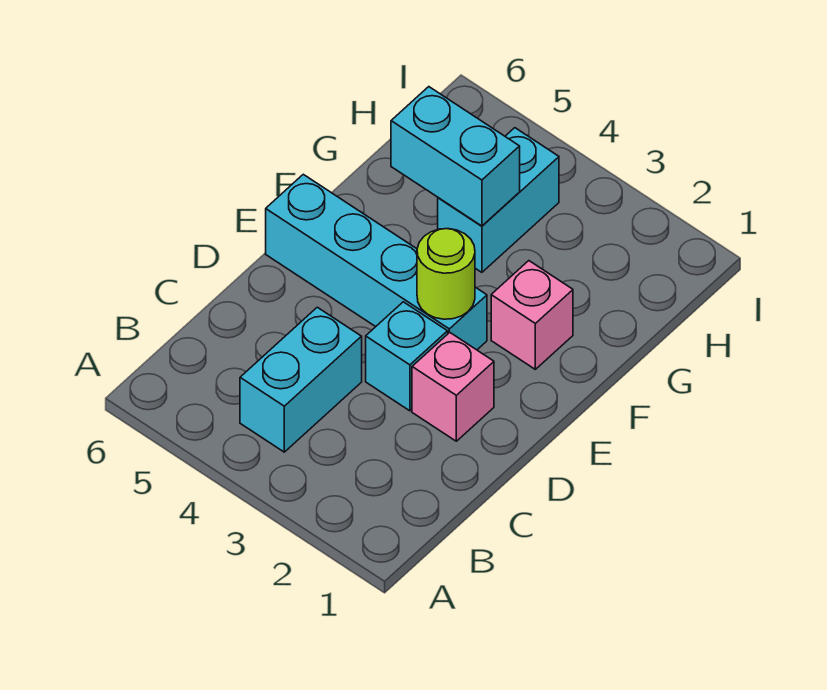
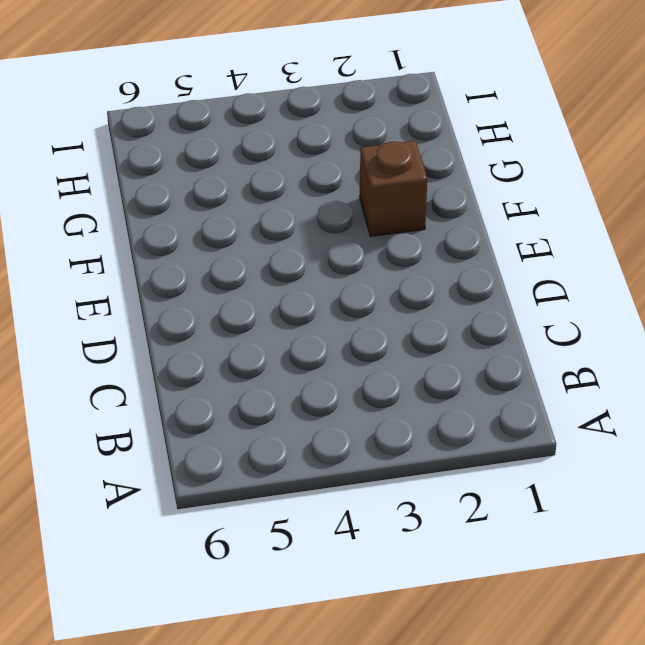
brown brick F2 level 1 -> pink brick F2 level 1
none -> cyan brick B4:C4 level 1
none -> pink brick D2 level 1

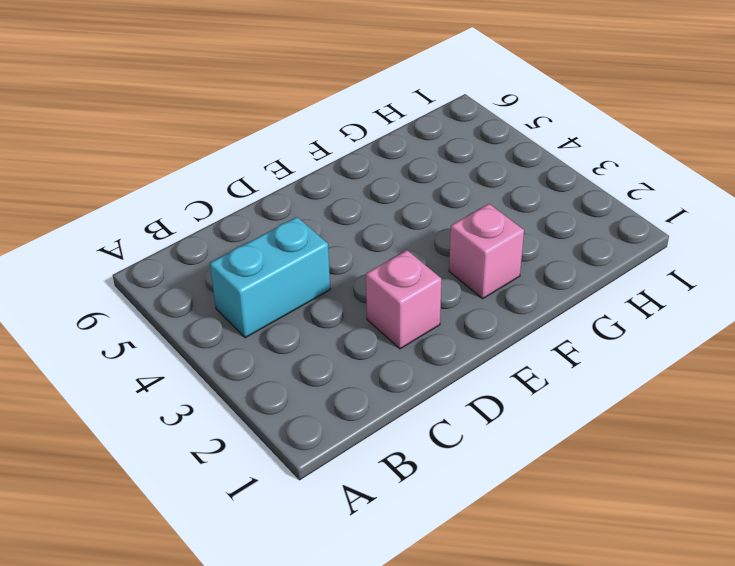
none -> cyan brick D3 level 1
none -> cyan brick E3:E6 level 1

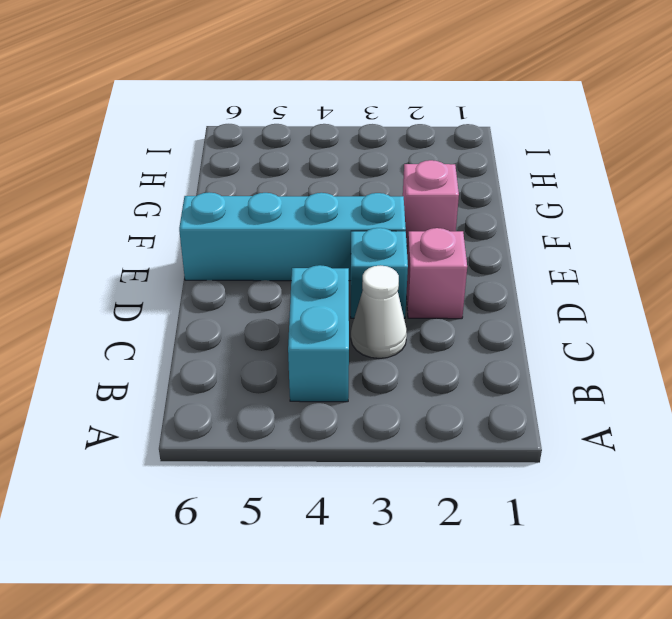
white cone C3 level 1 -> none
none -> cyan brick G4:H4 level 1
none -> lime round brick E3 level 2

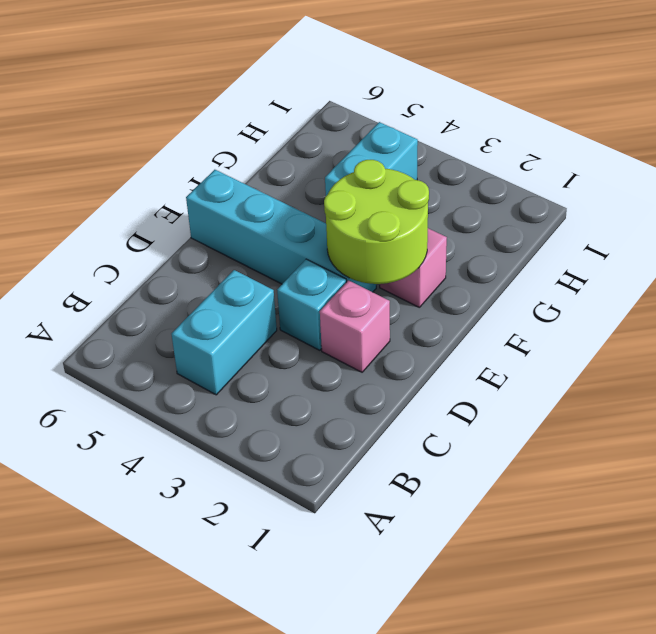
lime round brick E2:F3 level 2 -> lime round brick E3 level 2
none -> cyan brick G4:G5 level 2

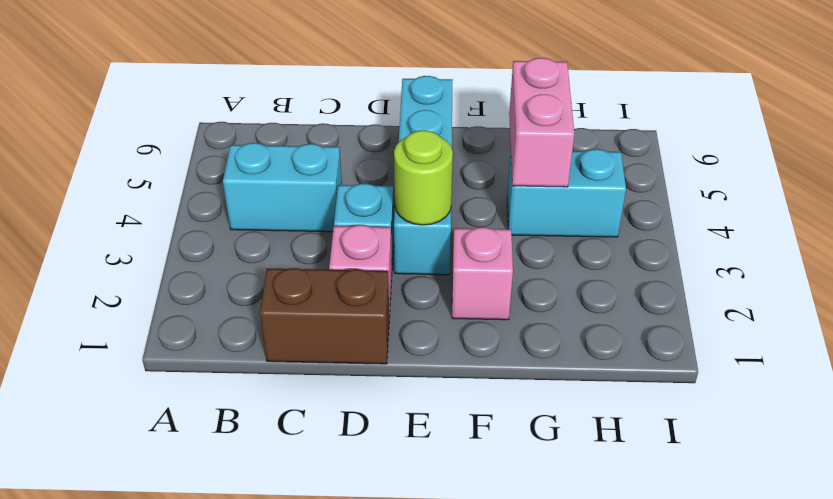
brown brick C1:D1 level 1 -> none
pink brick G4:G5 level 2 -> cyan brick G4:G5 level 2

